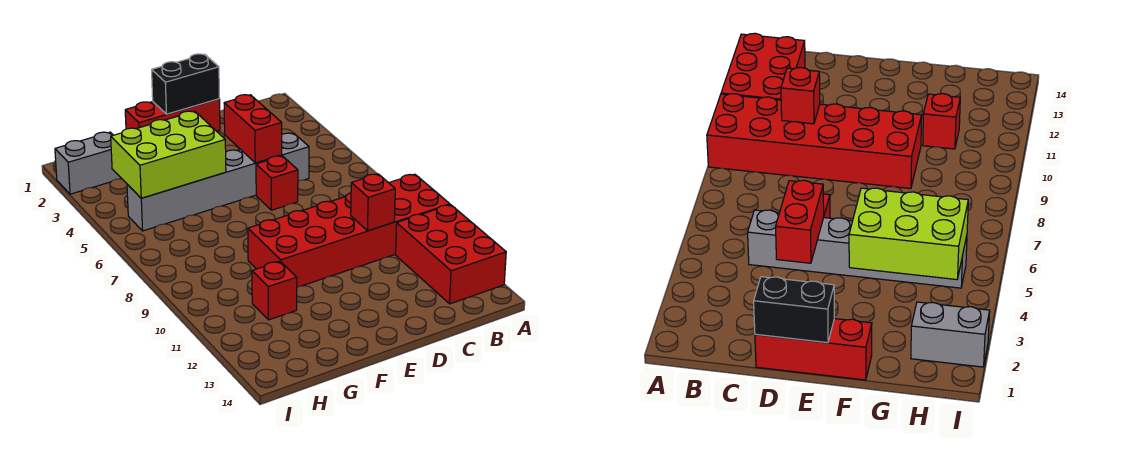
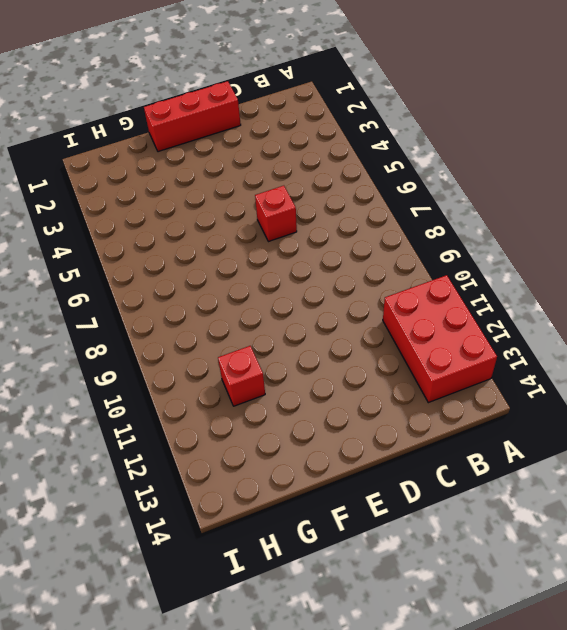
none -> red brick A9:F10 level 1
none -> grey brick C5:H5 level 1

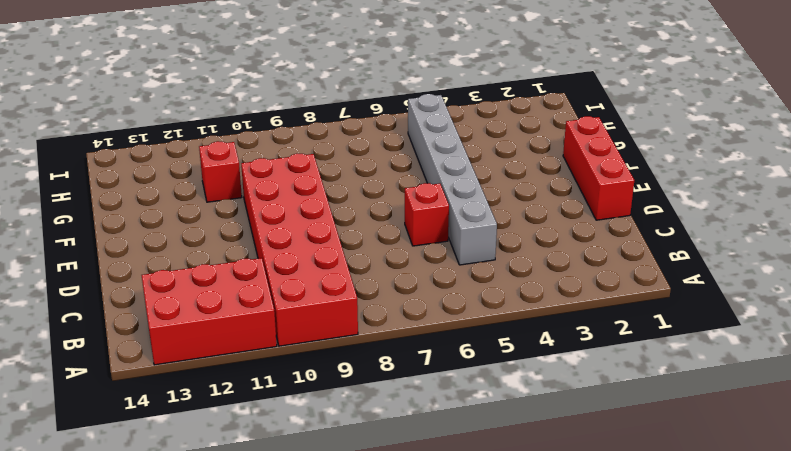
none -> grey brick H2:I2 level 1
none -> red brick C10 level 2

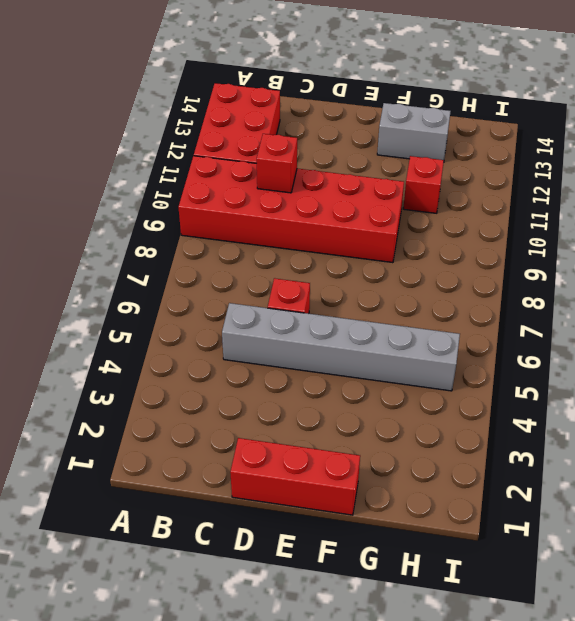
grey brick F13:G13 level 1 -> grey brick H2:I2 level 1
none -> black brick D1:E1 level 2
none -> red brick D4:D5 level 2

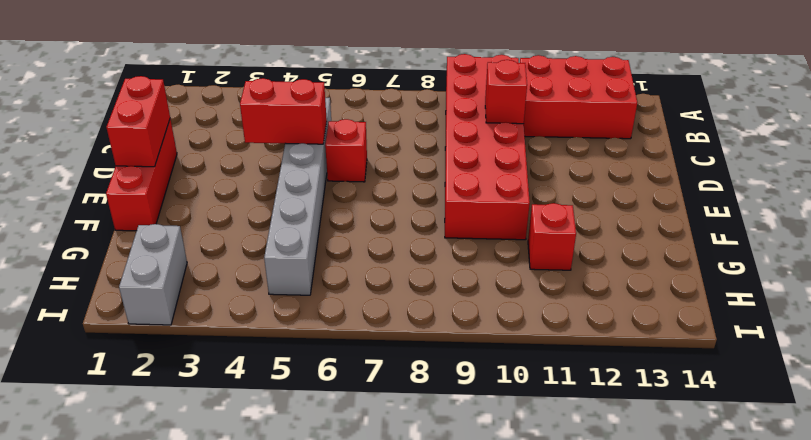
red brick D1:E1 level 2 -> black brick D1:E1 level 2
none -> lime brick F4:H5 level 2

